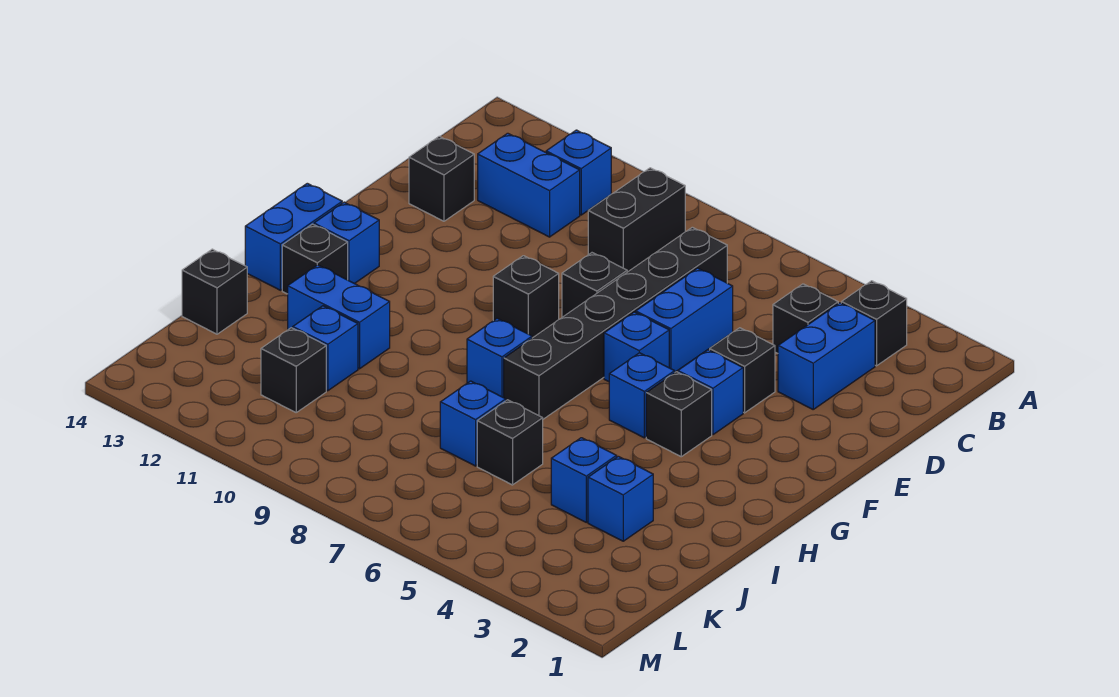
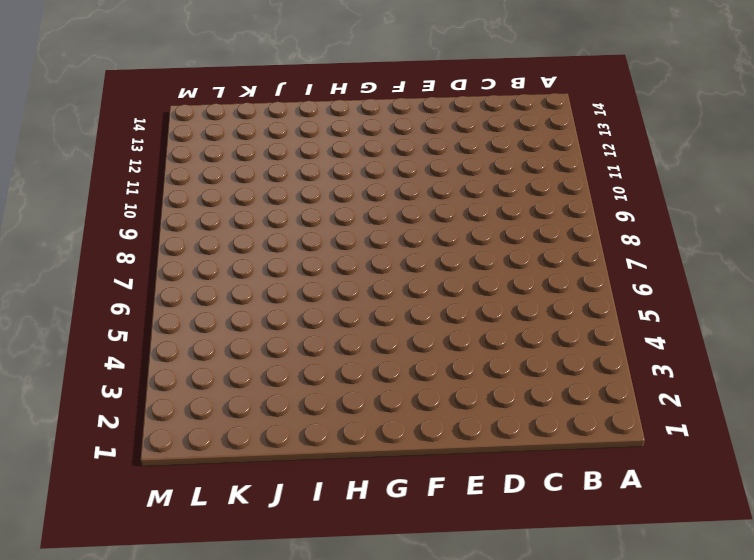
none -> black brick B3 level 1
none -> black brick B9:C9 level 1
none -> blue brick B11 level 1

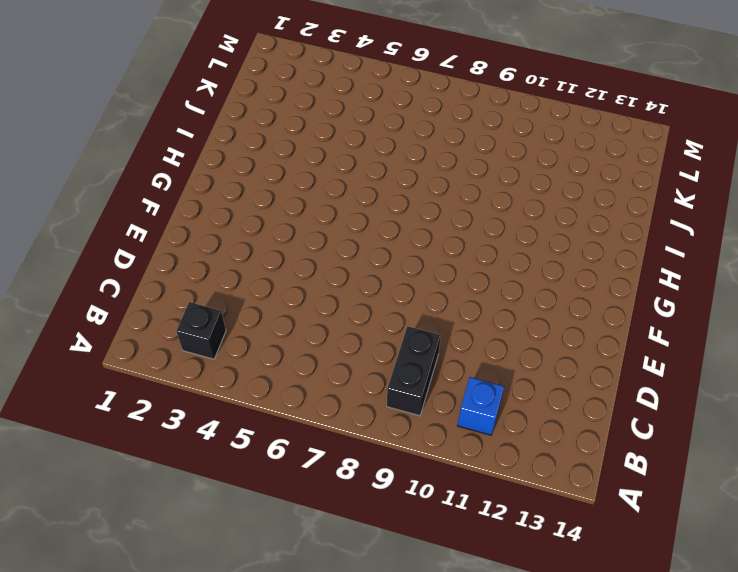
none -> blue brick C3:D3 level 1
none -> black brick C4 level 1
none -> black brick C7:H7 level 1

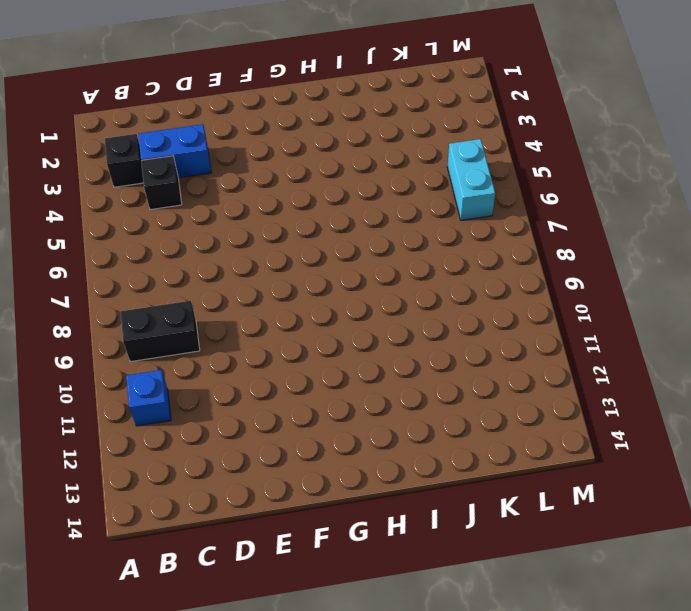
cyan brick L5:L6 level 1 -> none
none -> black brick C7:H7 level 1
none -> blue brick C11:C12 level 1
none -> blue brick D6:E6 level 1

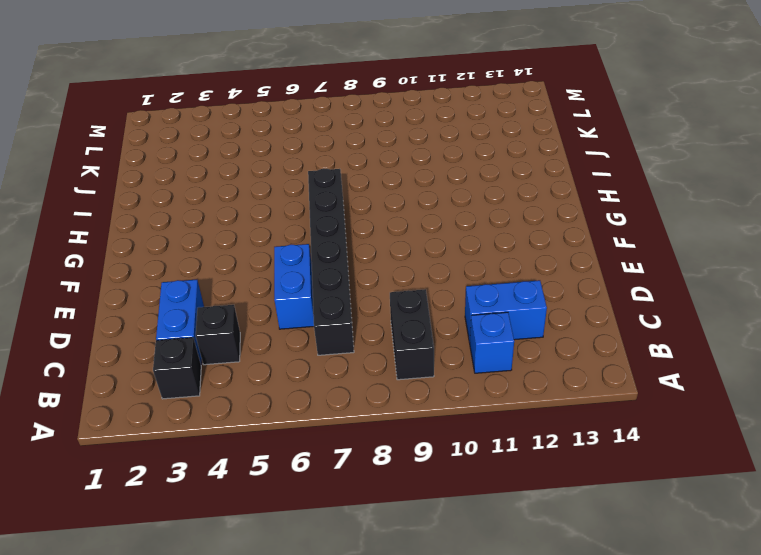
none -> black brick D13 level 1
none -> black brick E4 level 1
none -> black brick E8 level 1

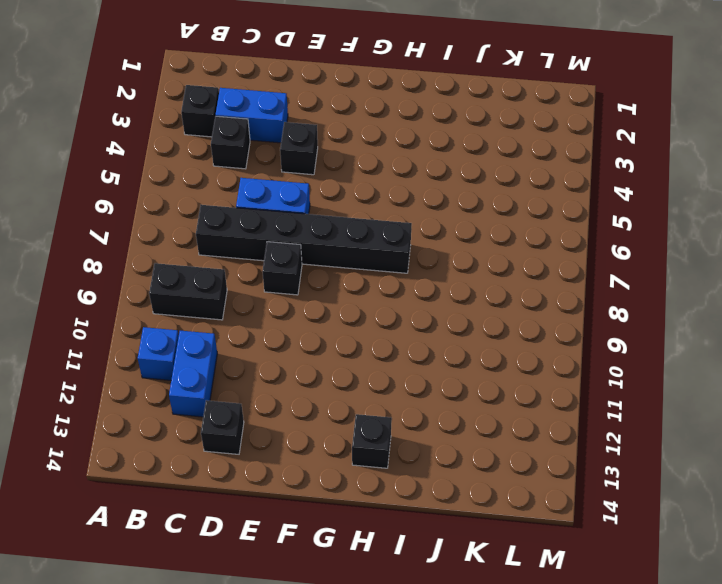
none -> blue brick F4 level 1
none -> blue brick F6 level 1
none -> black brick F9 level 1

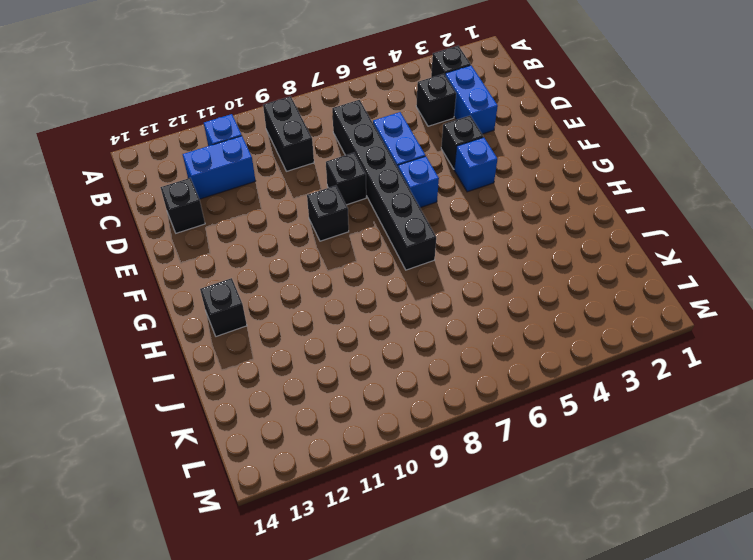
none -> black brick G4 level 1
none -> blue brick G5 level 1
none -> blue brick G13 level 1

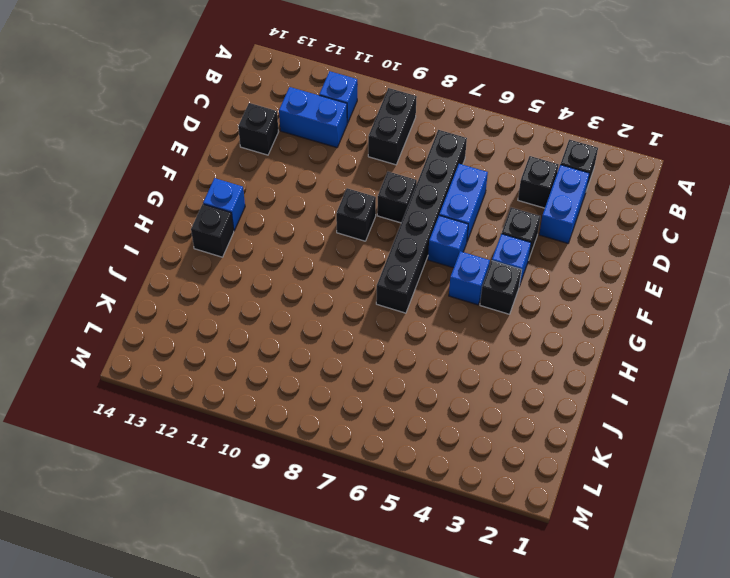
none -> blue brick G14:H14 level 1
none -> blue brick H8 level 1
none -> blue brick I11:I12 level 1

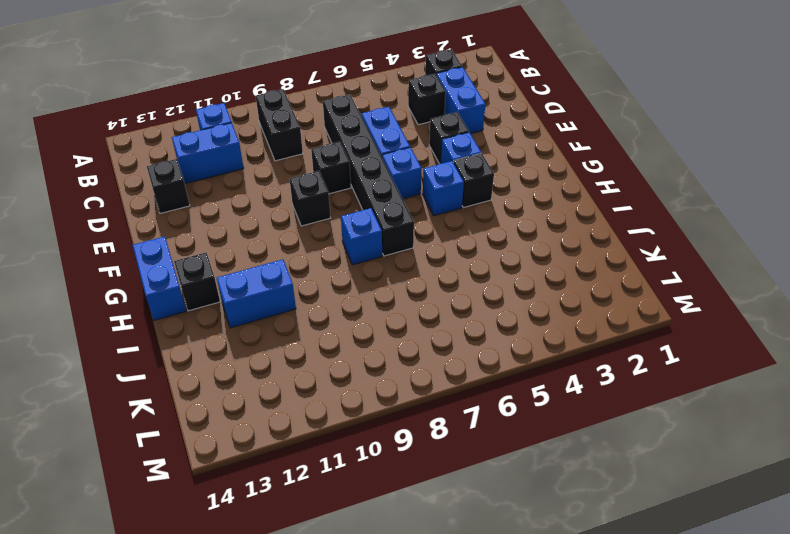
none -> blue brick G13 level 1
none -> blue brick J3 level 1
none -> blue brick J4 level 1

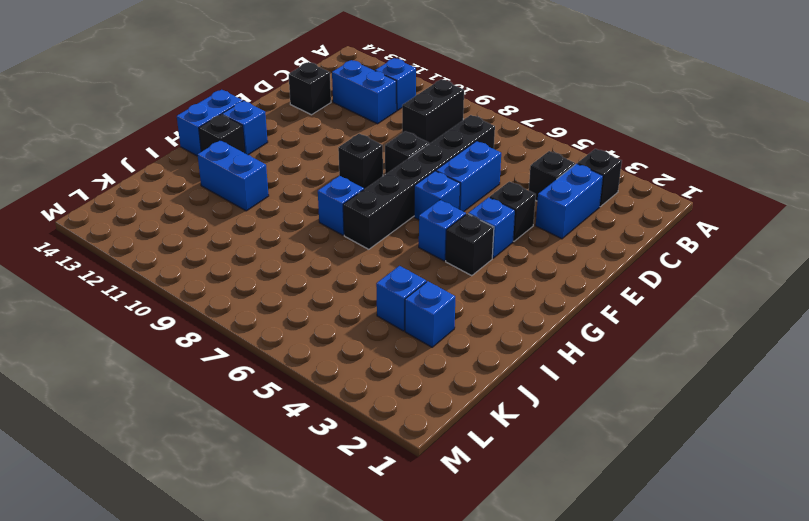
none -> black brick J6 level 1
none -> blue brick J7 level 1
none -> blue brick J11 level 1

